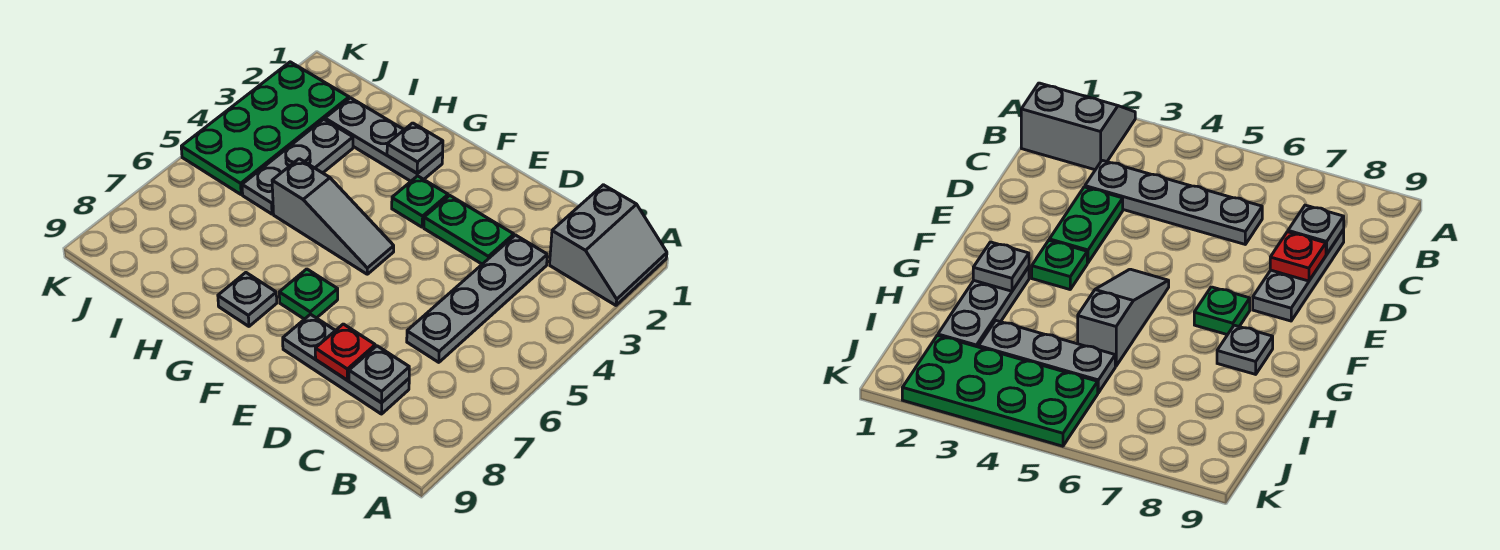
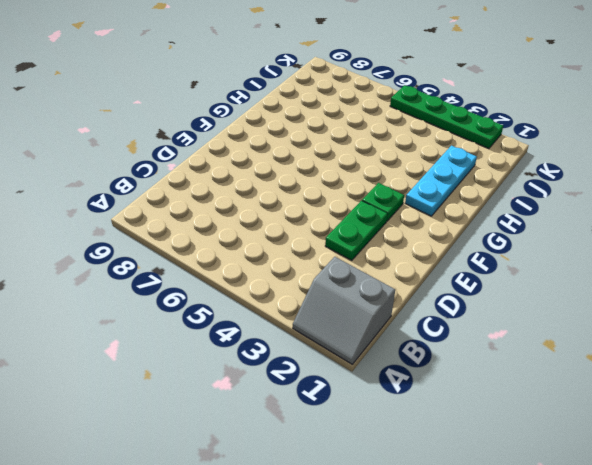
cyan plate G2:I2 level 1 -> grey plate G2:I2 level 1
green plate K2:K5 level 1 -> green plate J2:K5 level 1
none -> grey plate C3:C6 level 1
none -> grey plate C8:E8 level 1
none -> grey slope F5:H5 level 1 top H

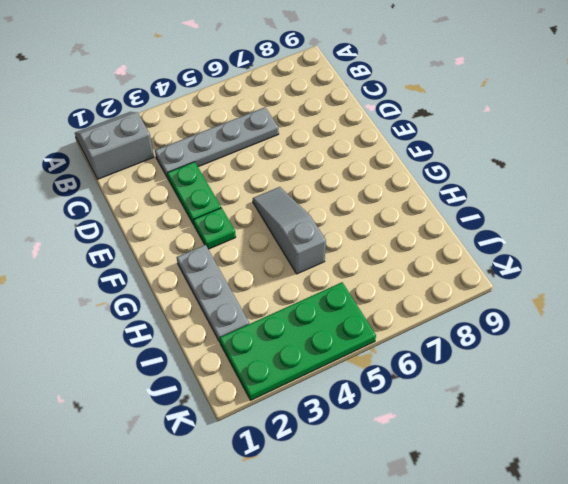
none -> grey plate C8:E8 level 1
none -> green plate F7 level 1
none -> grey plate G8 level 1

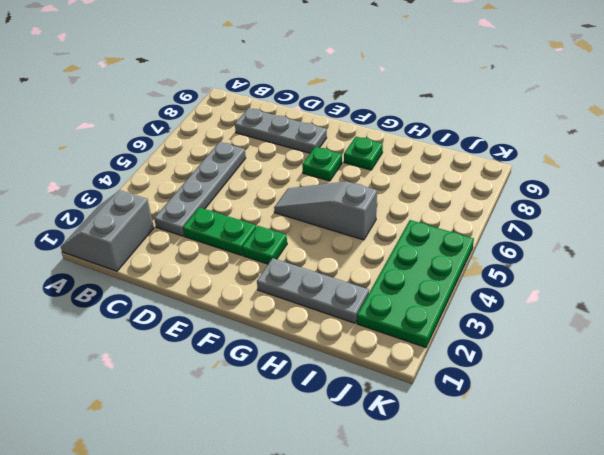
green plate G8 level 1 -> grey plate G8 level 1
none -> grey plate I3:I5 level 1
none -> grey plate C8 level 2
none -> red plate D8 level 2

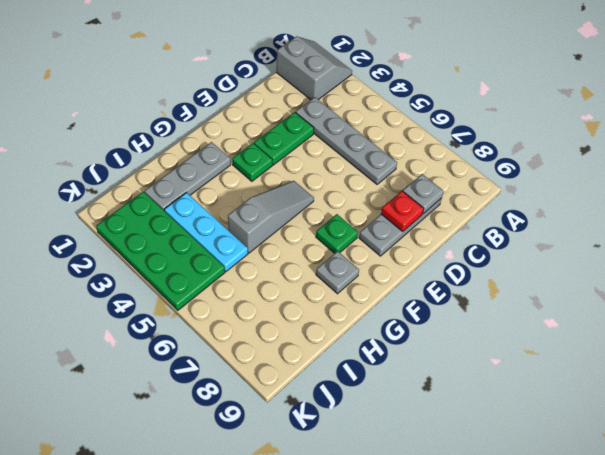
cyan plate I3:I5 level 1 -> grey plate I3:I5 level 1
none -> grey plate G2 level 2

